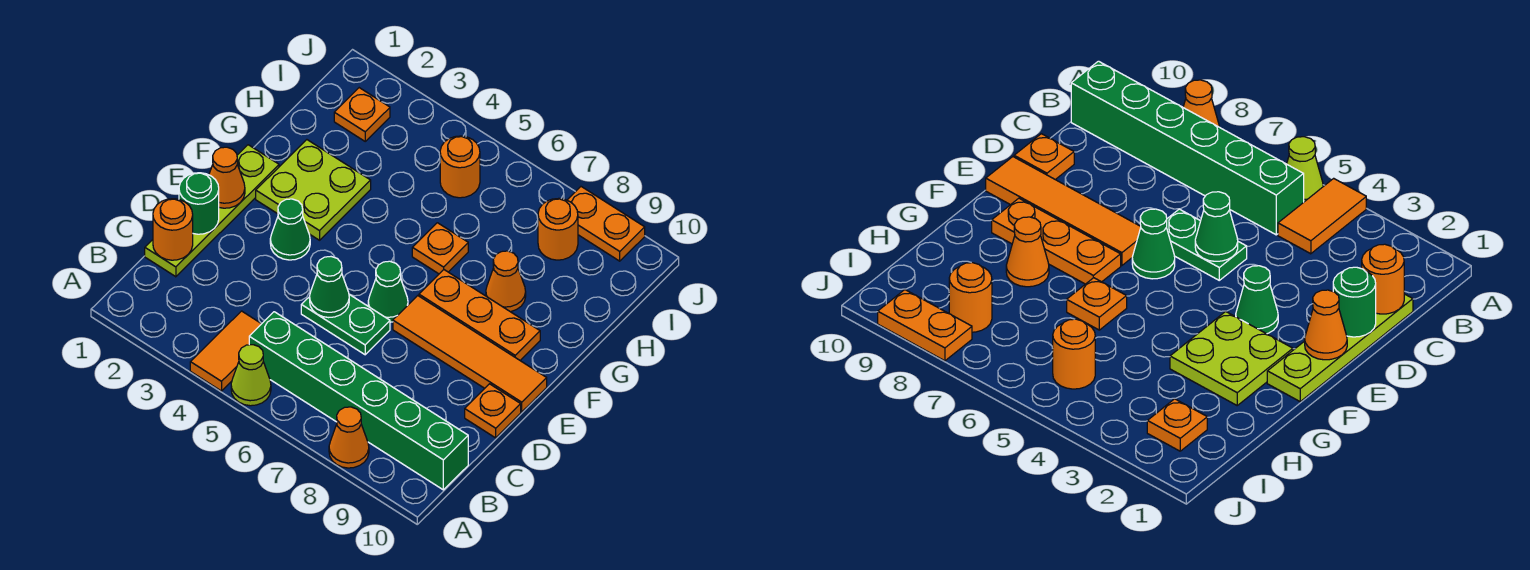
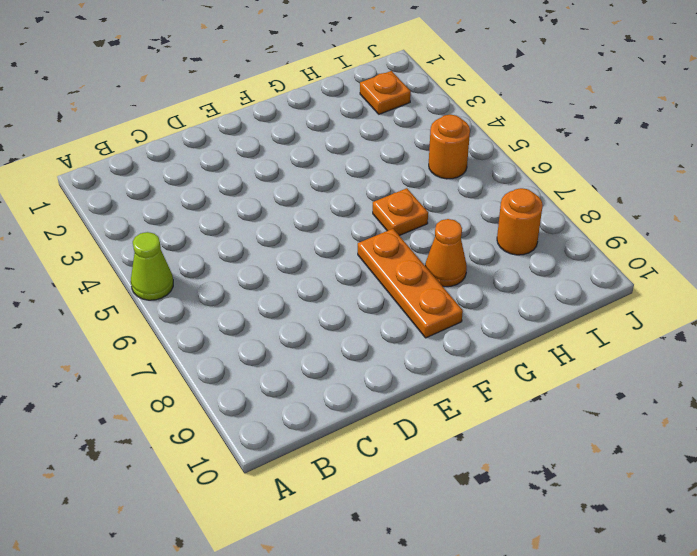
none -> orange tile A4:B4 level 1
none -> orange cone A8 level 1
none -> green brick B5:B10 level 1

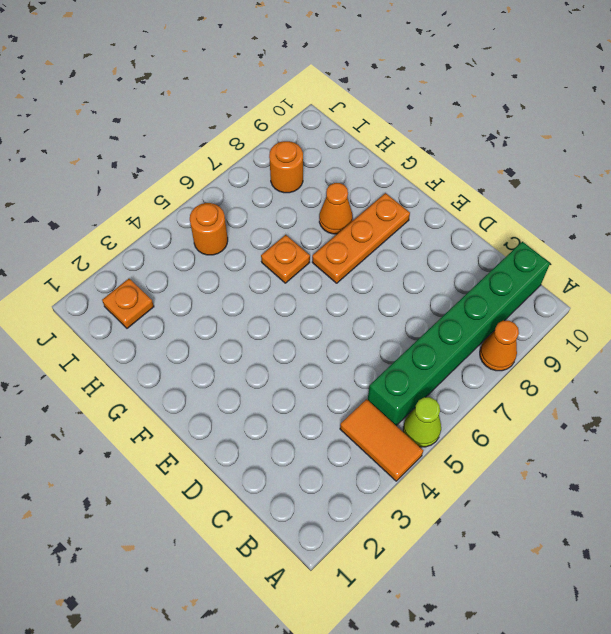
none -> lime plate C1:F1 level 1
none -> green plate D5:D6 level 1
none -> orange plate D10 level 1

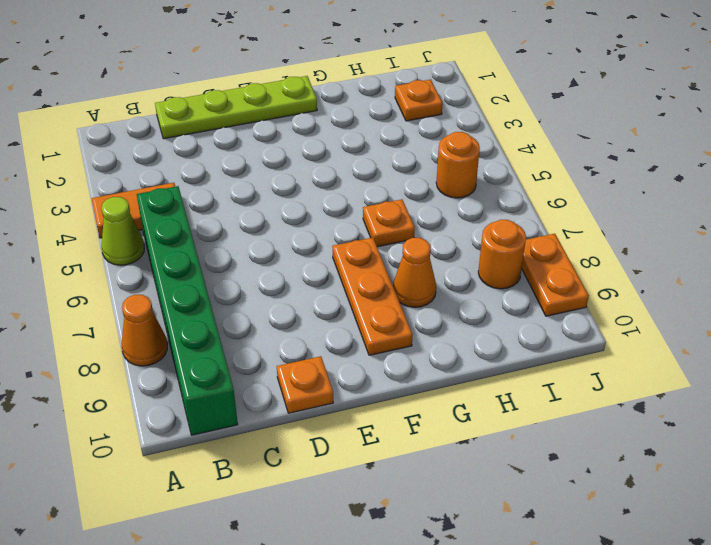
none -> green plate D5:D6 level 1
none -> green cone E3 level 1
none -> green cone E6 level 1

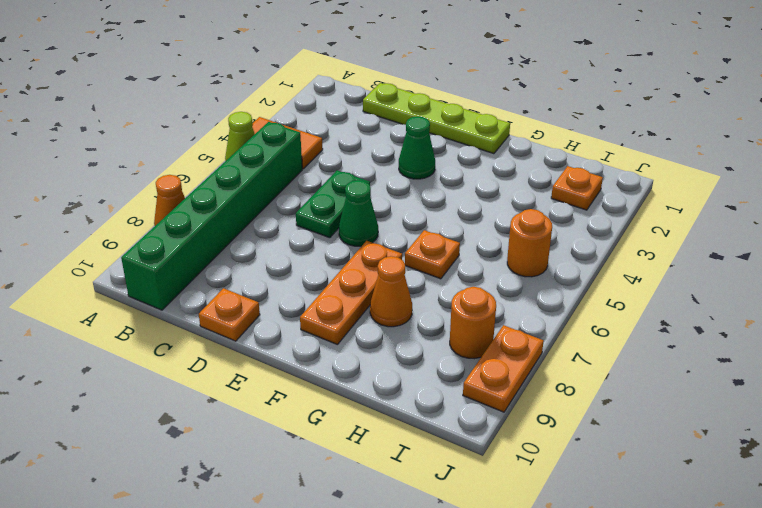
none -> orange tile E7:E10 level 1
none -> lime plate F2:G3 level 1
none -> orange round brick C1 level 2

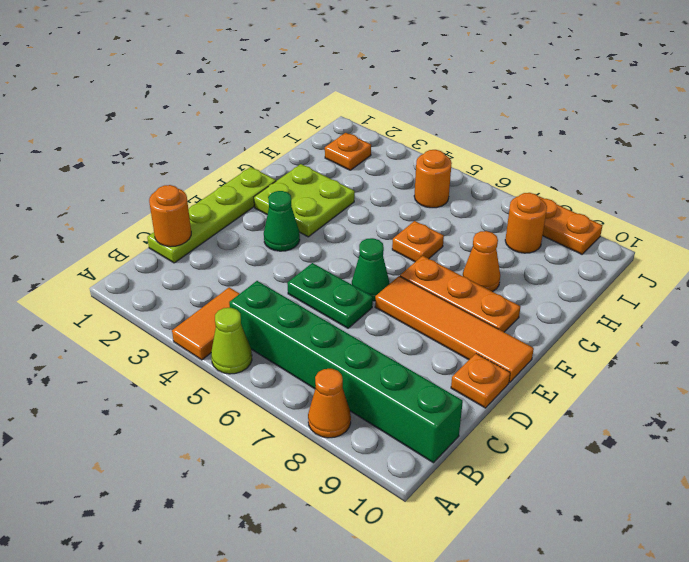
none -> green round brick D1 level 2
none -> green cone D5 level 2
none -> orange cone E1 level 2

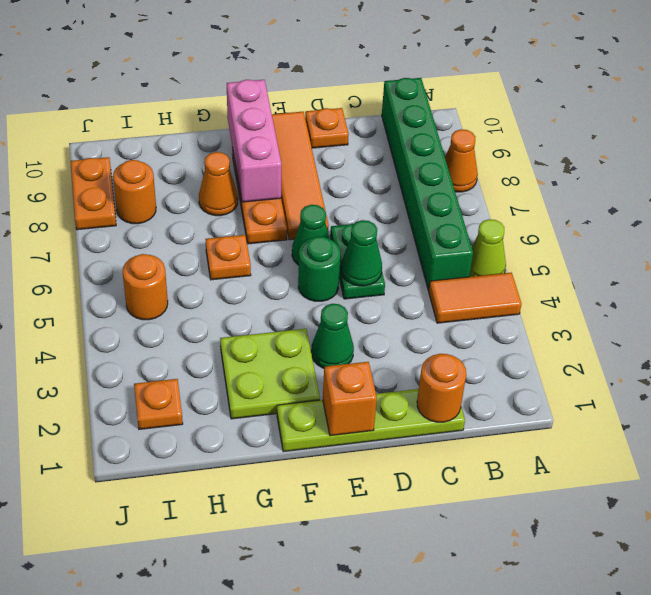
orange brick E1 level 2 -> orange cone E1 level 2
green round brick E5 level 1 -> green round brick D1 level 2
pink brick F8:F10 level 2 -> none

